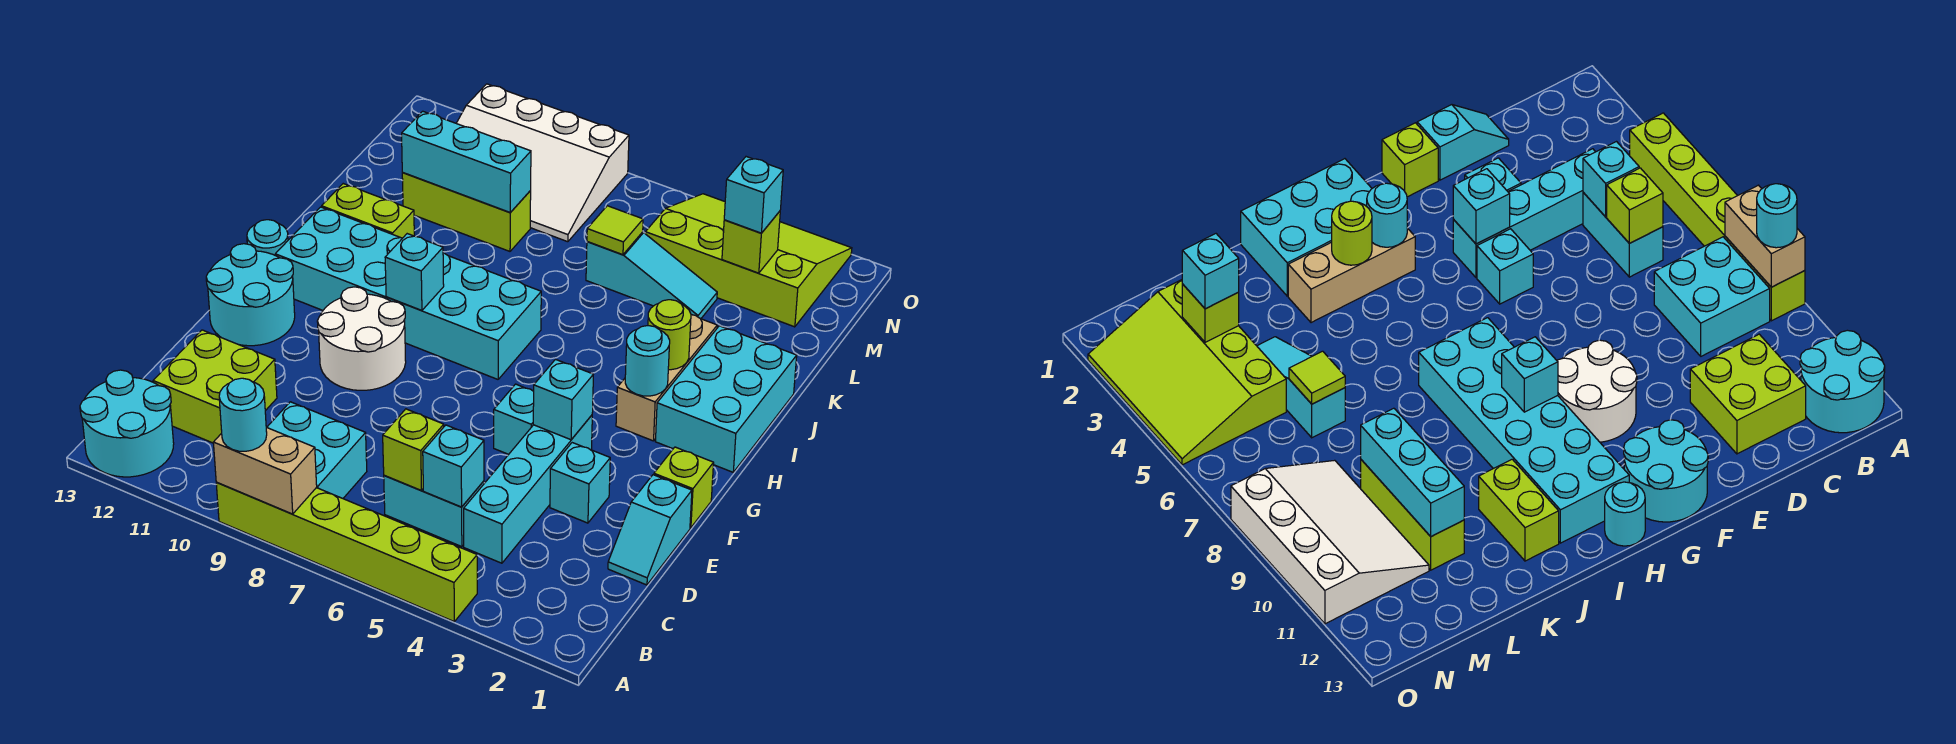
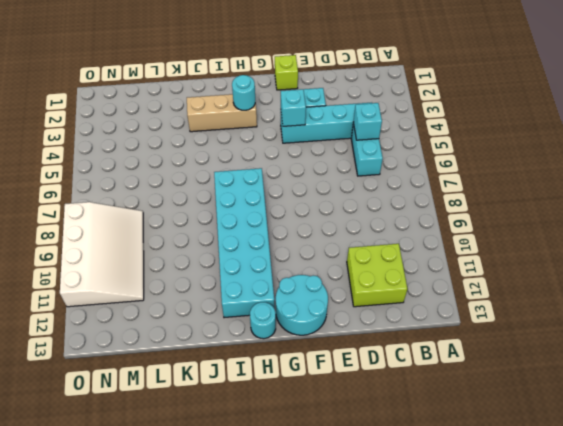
none -> lime brick A4:A9 level 1
none -> cyan round brick A12:B13 level 1
none -> cyan brick B8:C9 level 1
none -> cyan slope D1:E1 level 1 top E

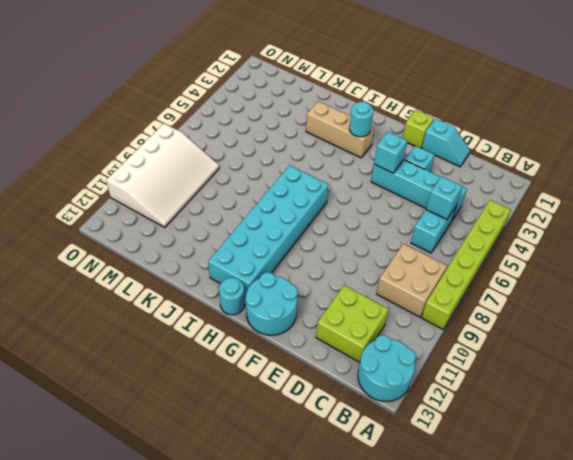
tan brick B8:C9 level 1 -> cyan brick B8:C9 level 1
none -> cyan brick F5 level 1
none -> white round brick F9:G10 level 1
none -> cyan brick H1:J2 level 1
none -> lime brick J11:J12 level 1

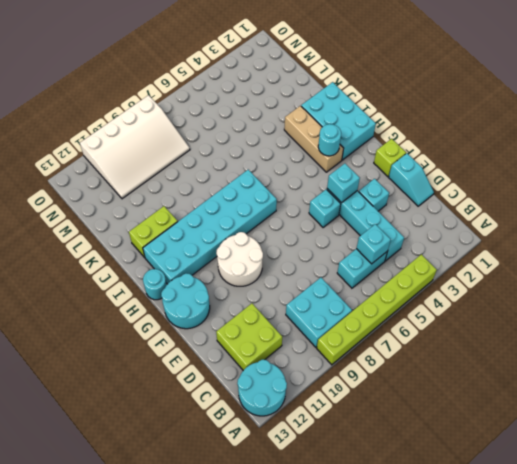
none -> cyan slope L4:L6 level 1 top 6
none -> lime brick L9:L11 level 1
none -> lime slope M2:O5 level 1 top M
none -> tan brick A8:A9 level 2

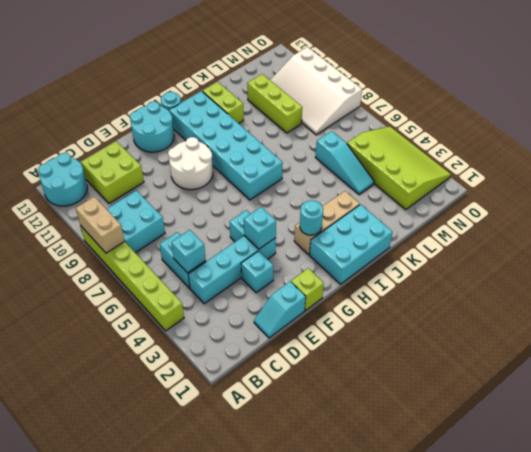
none -> lime brick C6 level 2
none -> cyan brick H9 level 2
none -> lime round brick I3 level 2
none -> lime tile L6 level 2

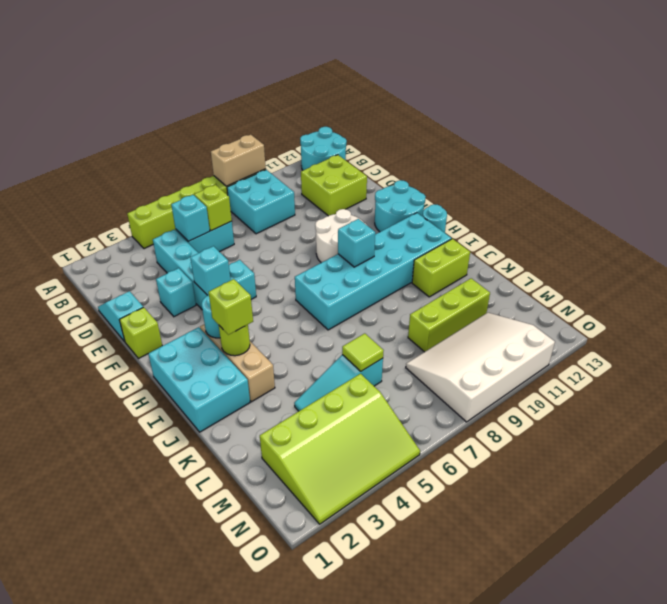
lime brick I3 level 3 -> lime brick M3 level 2
none -> cyan brick L9:L11 level 2
none -> cyan round brick A9 level 3
none -> cyan brick M3 level 3

